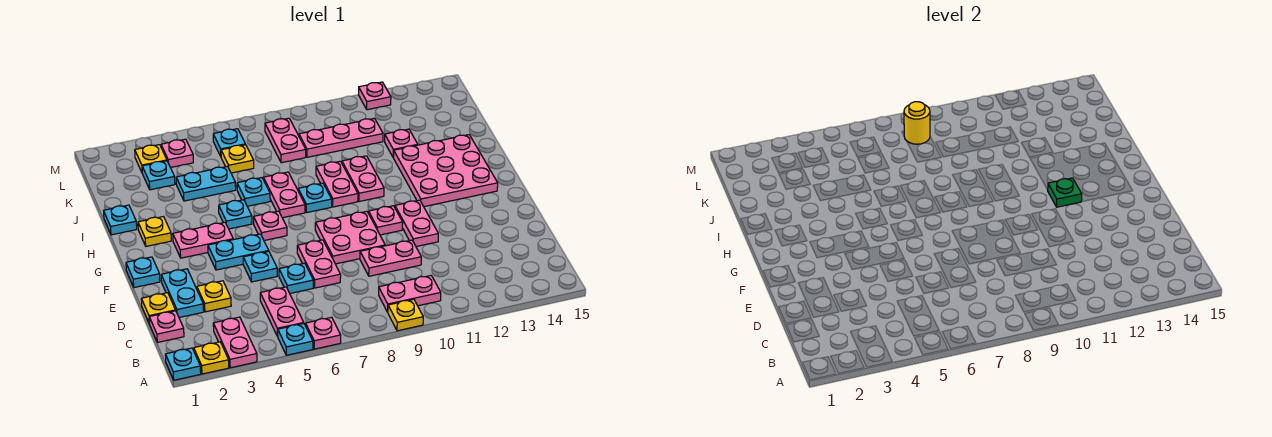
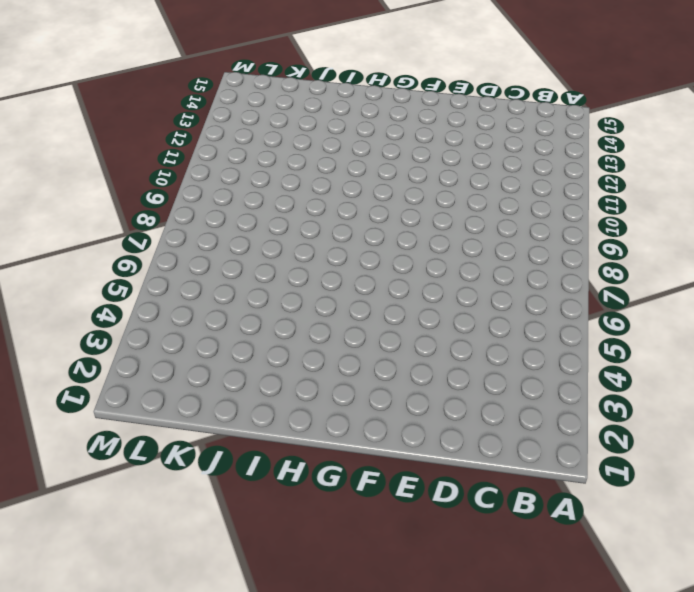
none -> cyan plate A1 level 1
none -> yellow plate A2 level 1
none -> pink plate A3:B3 level 1
none -> cyan plate A5 level 1

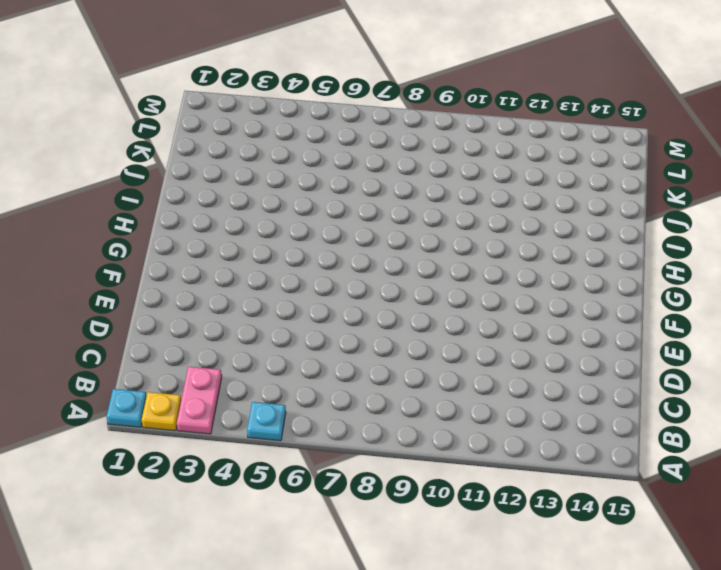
none -> pink plate A6 level 1
none -> yellow plate A9 level 1
none -> pink plate B5:C5 level 1
none -> pink plate B9:B10 level 1

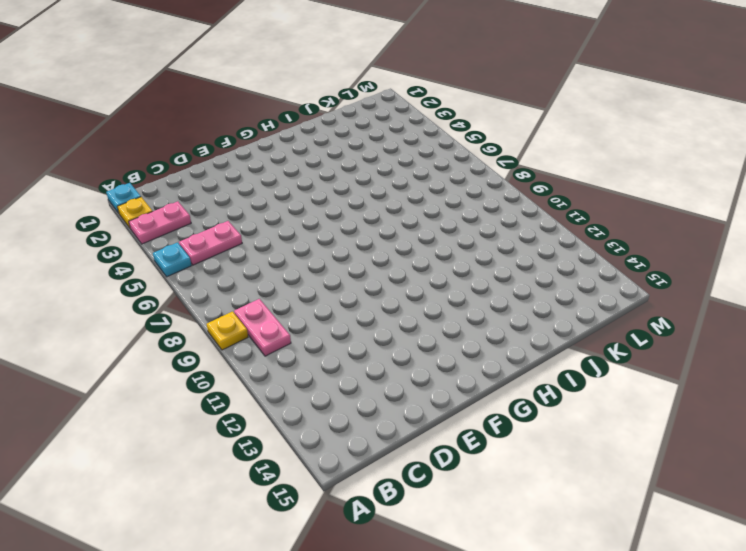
none -> pink plate A6 level 1
none -> pink plate C1 level 1
none -> yellow plate D1 level 1
none -> cyan plate D2:E2 level 1

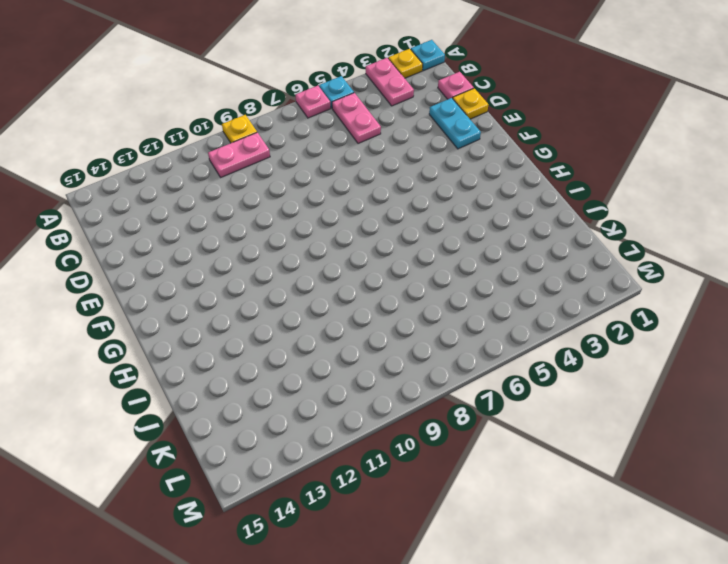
none -> yellow plate D3 level 1
none -> cyan plate D6 level 1
none -> pink plate D7:E7 level 1
none -> pink plate D9:D10 level 1

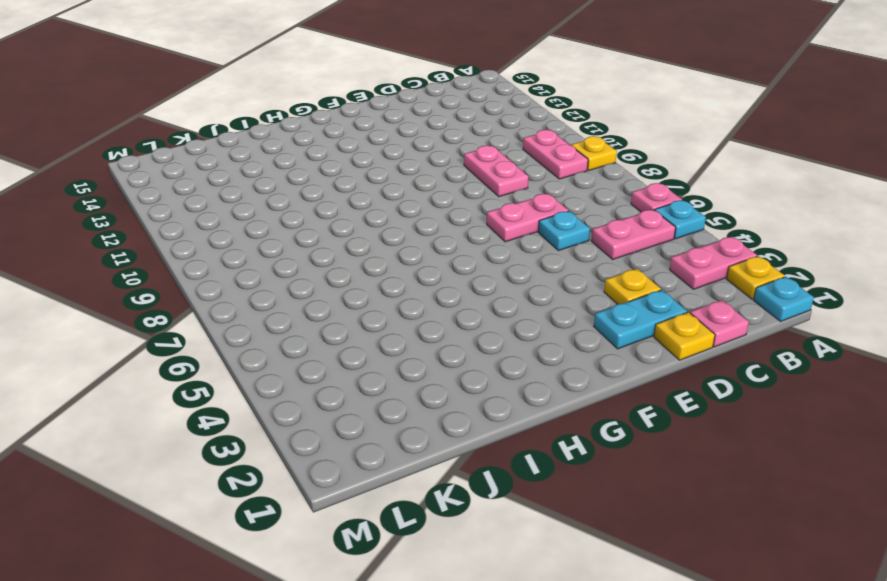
none -> cyan plate E5 level 1
none -> pink plate E8:F9 level 1
none -> pink plate E11:F11 level 1
none -> cyan plate F1 level 1

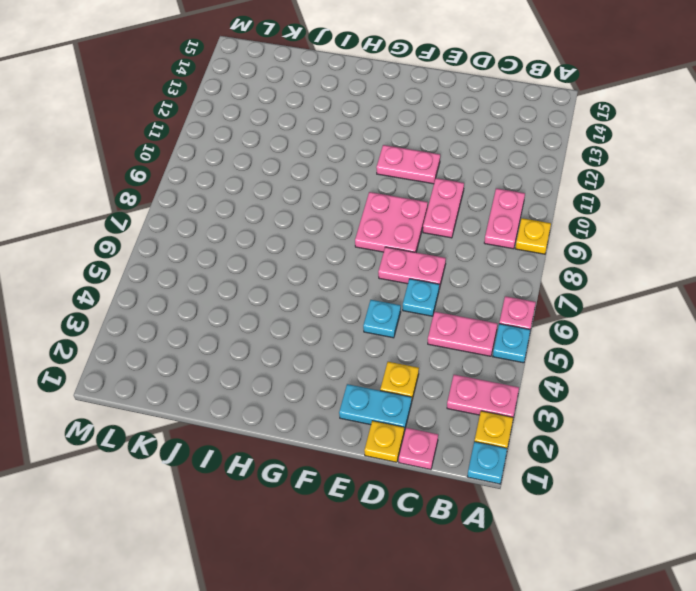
none -> cyan plate F1 level 1
none -> cyan plate F4:F5 level 1
none -> pink plate F10 level 1
none -> pink plate G3:G4 level 1

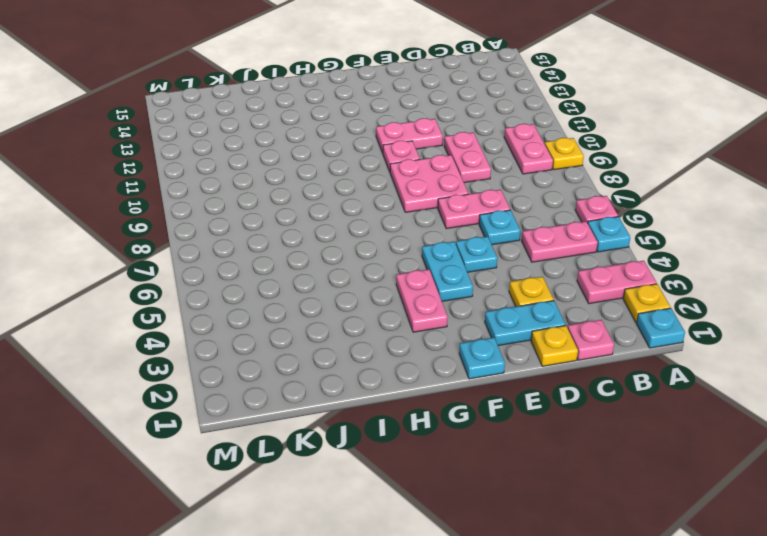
none -> pink plate G6 level 1
none -> pink plate G12:I14 level 1
none -> yellow plate H2 level 1
none -> cyan plate H5 level 1

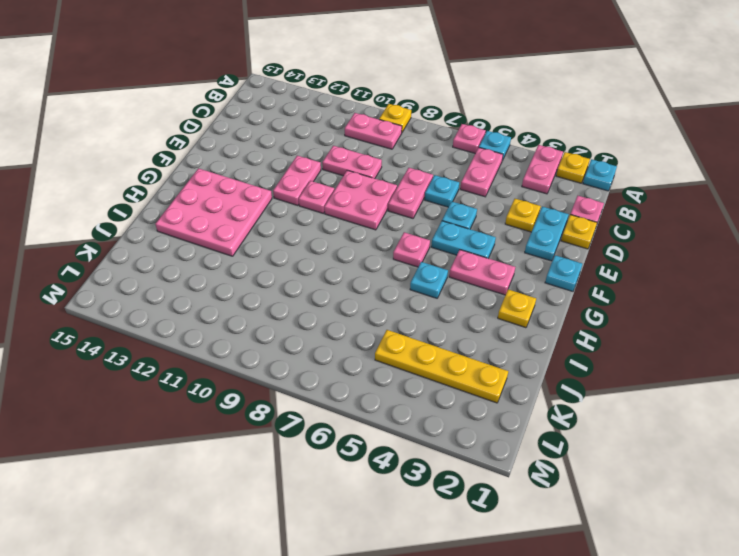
yellow plate K2:K5 level 1 -> cyan plate K3 level 1
none -> pink plate H7:I7 level 1
none -> cyan plate H8 level 1
none -> pink plate H9:I9 level 1
none -> pink plate H10:I10 level 1

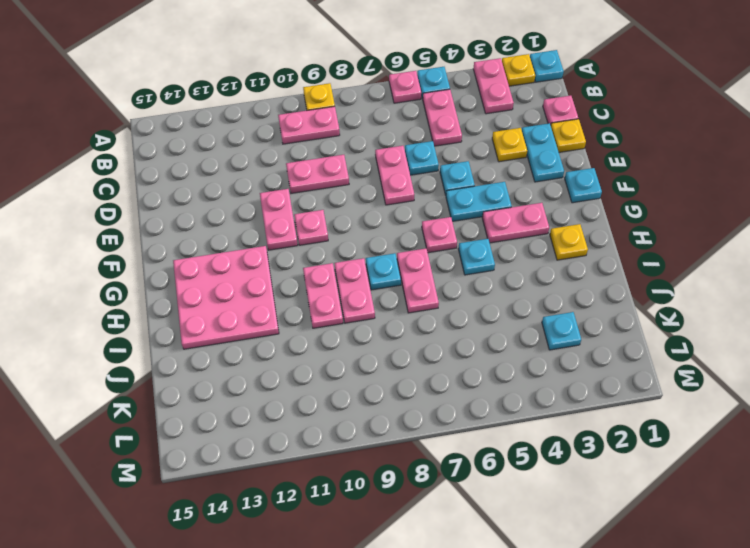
none -> pink plate E8:F9 level 1
none -> cyan plate I1 level 1
none -> cyan plate I6 level 1
none -> cyan plate J4:J5 level 1

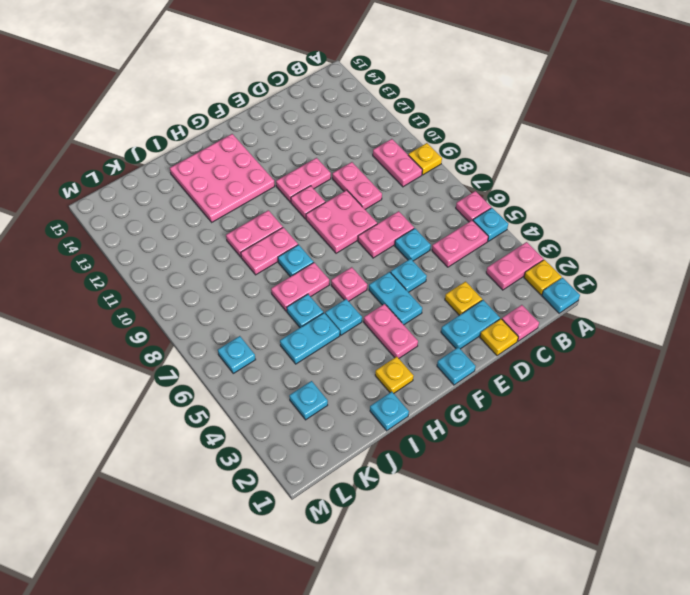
cyan plate I5:J5 level 1 -> cyan plate J4:J5 level 1
none -> pink plate J12 level 1
none -> yellow plate K6 level 1
none -> pink plate K8:L8 level 1
none -> pink plate K9:K11 level 1

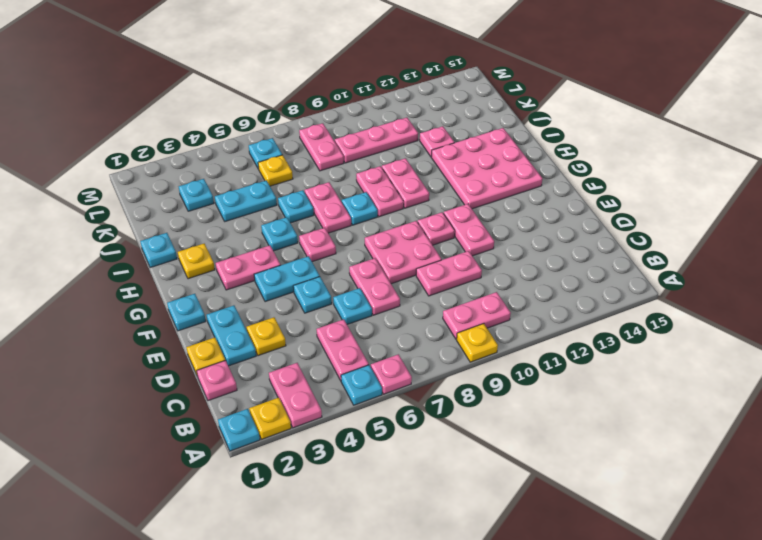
none -> yellow plate L3 level 1
none -> pink plate L4 level 1
none -> pink plate M12 level 1
none -> green plate G12 level 2

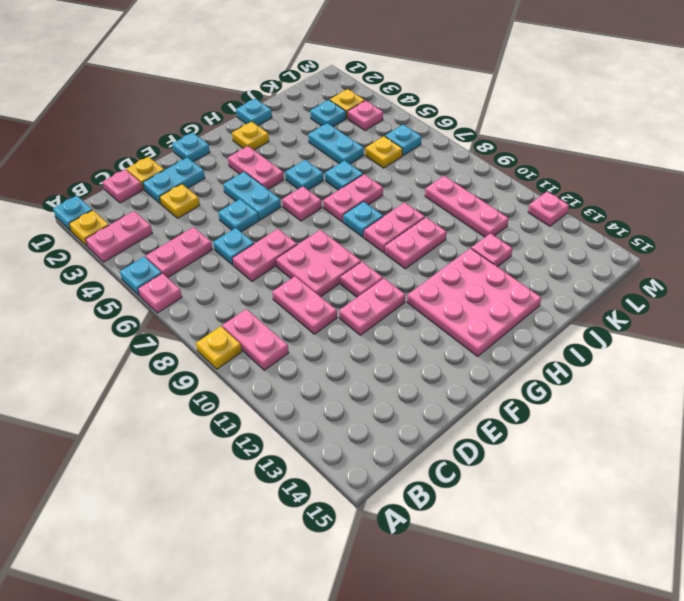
none -> pink plate K8:L8 level 1
none -> green plate G12 level 2
none -> yellow round brick L8 level 2

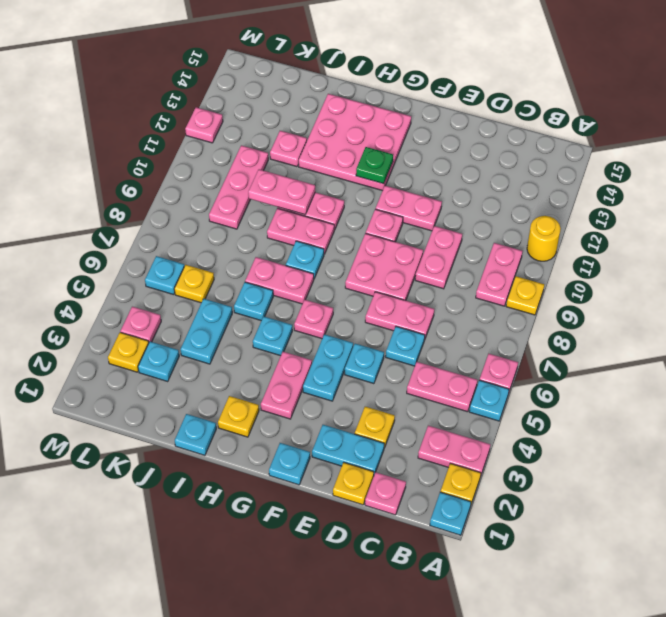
yellow round brick A11 level 1 -> yellow round brick L8 level 2
pink plate I10:J10 level 2 -> pink plate K8:L8 level 1

